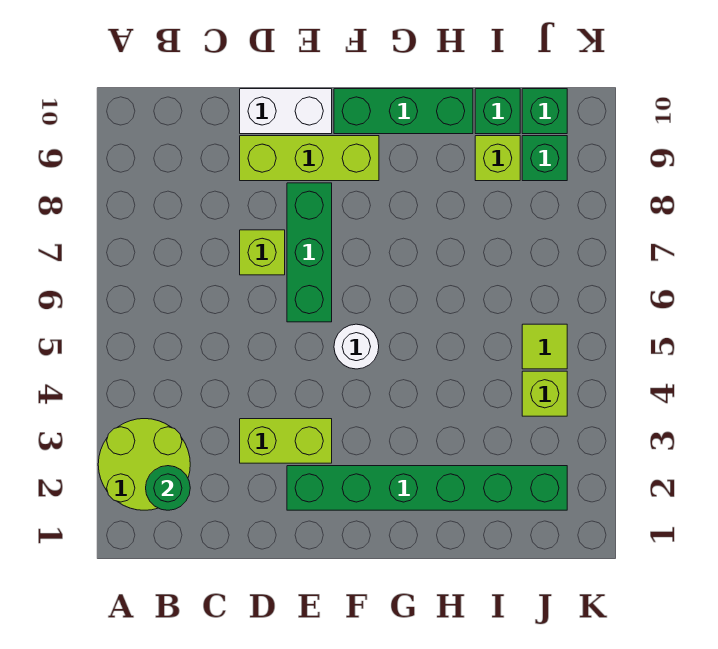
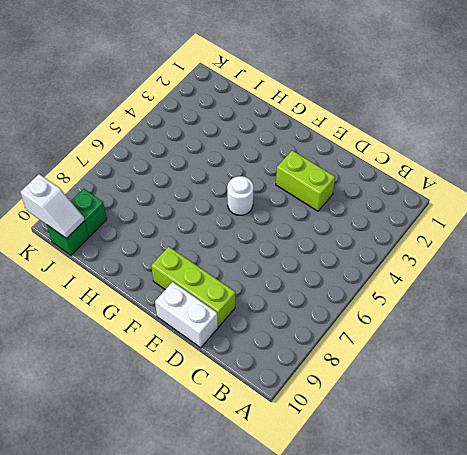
white slope J10:K10 level 2 top K -> none
none -> lime round brick A2:B3 level 1
none -> lime brick D7 level 1
none -> green brick E2:J2 level 1

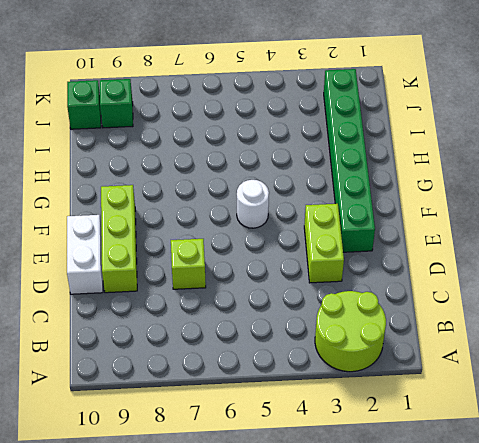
none -> green brick E6:E8 level 1
none -> green brick F10:H10 level 1
none -> lime brick I9 level 1

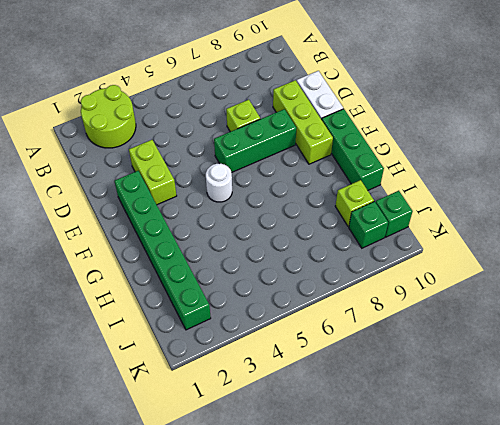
none -> green brick I10 level 1
none -> lime brick J4 level 1
none -> lime tile J5 level 1

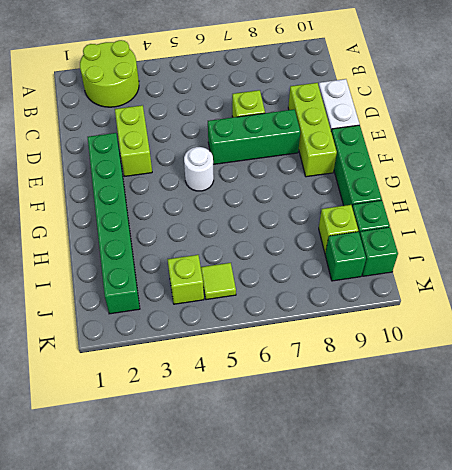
none -> green round brick B2 level 2

